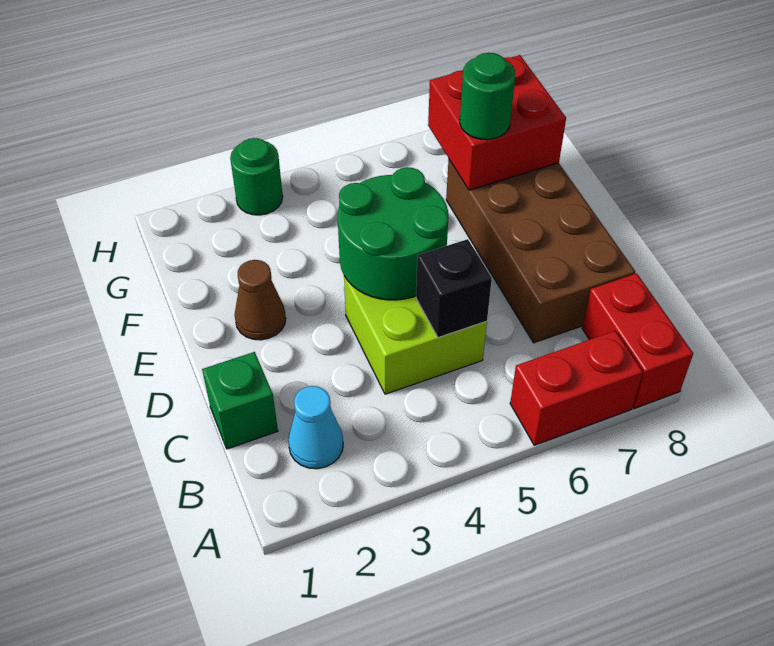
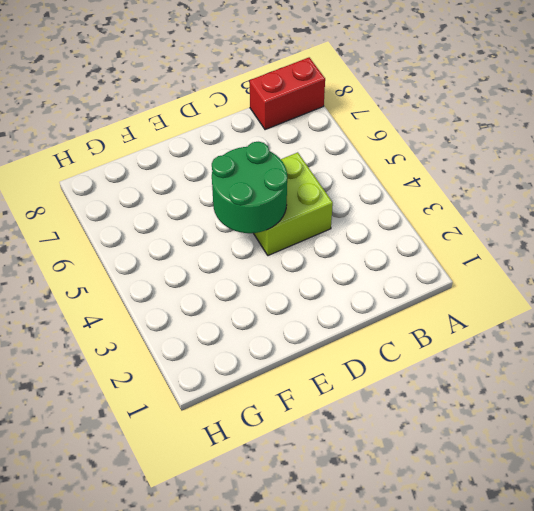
none -> red brick A6:A7 level 1
none -> cyan cone B2 level 1
none -> green brick C1 level 1

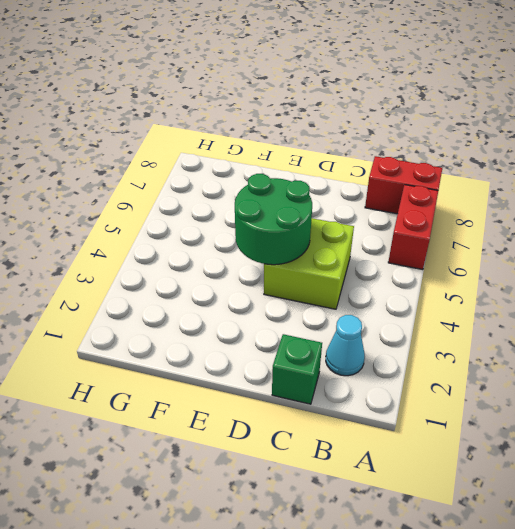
none -> brown brick C7:F8 level 1
none -> brown cone E2 level 1
none -> green round brick H3 level 1

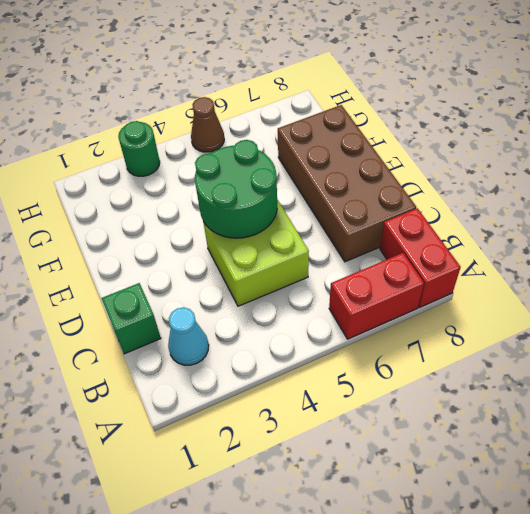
brown cone H5 level 1 -> brown cone E2 level 1
none -> black brick C5 level 2
none -> red brick F7:G8 level 2
none -> green round brick F7 level 3

